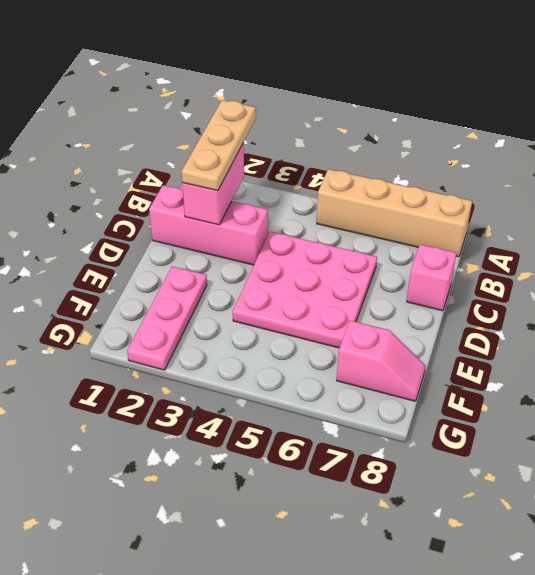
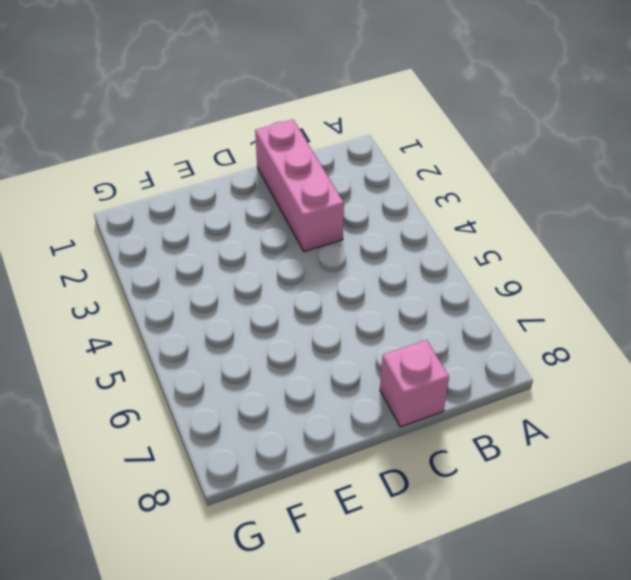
none -> tan brick A5:A8 level 1
none -> pink plate C4:E6 level 1

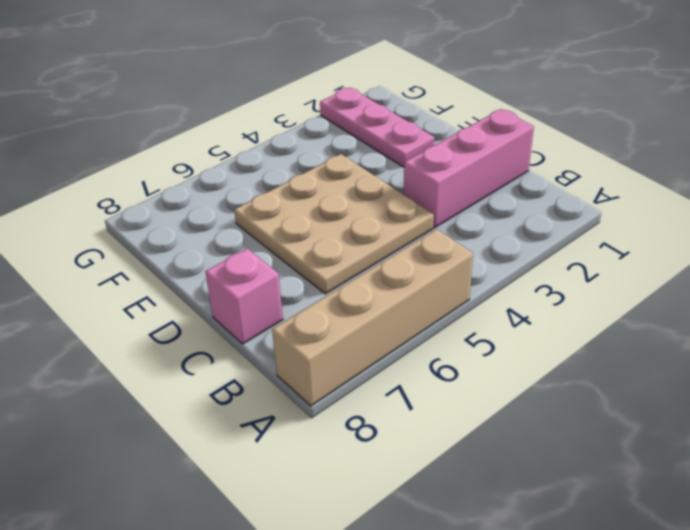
tan plate C4:E6 level 1 -> pink plate C4:E6 level 1
none -> pink slope F7:F8 level 1 top 7
none -> pink brick B2:C2 level 2

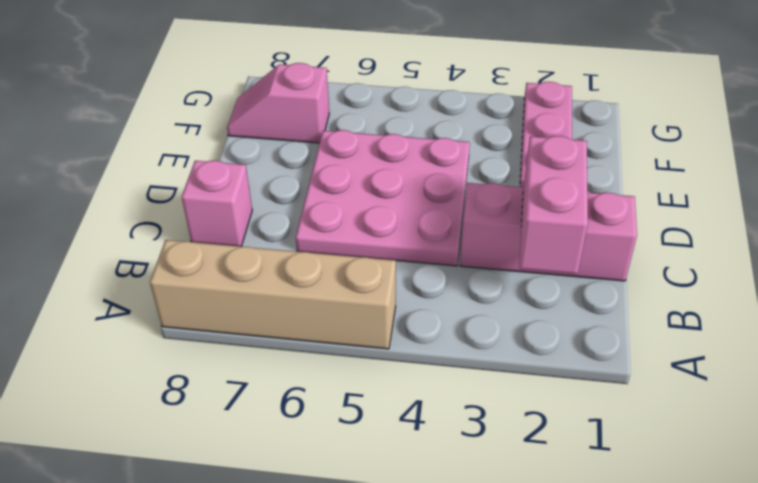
none -> tan plate A2:C2 level 3

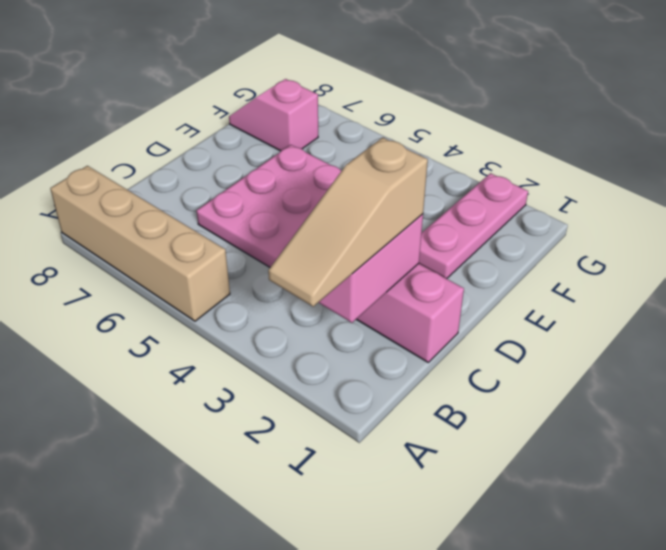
tan slope A2:C2 level 3 top C -> tan plate A2:C2 level 3
none -> pink brick C8 level 1

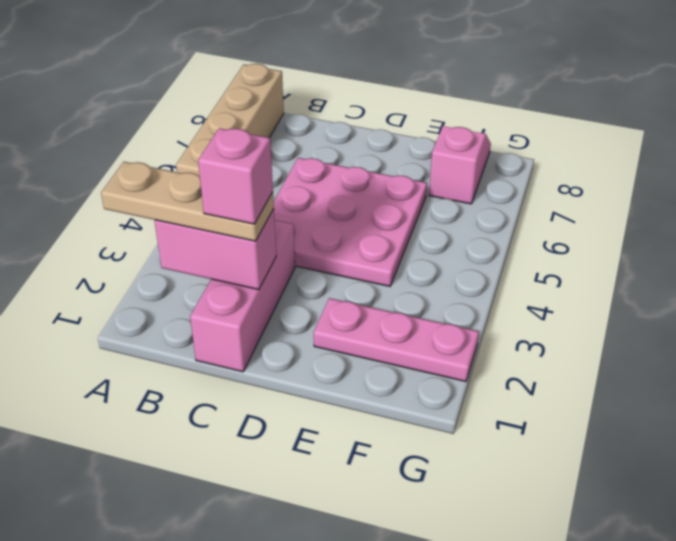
pink brick C2 level 4 -> pink brick C8 level 1

